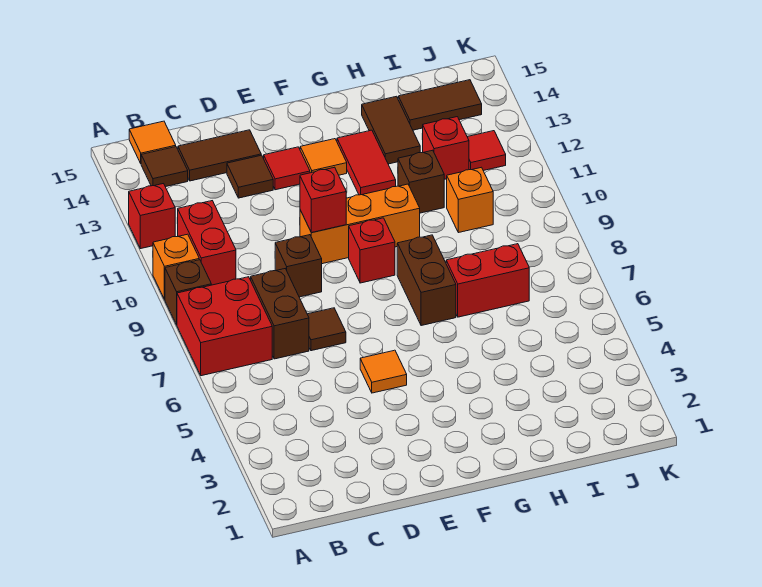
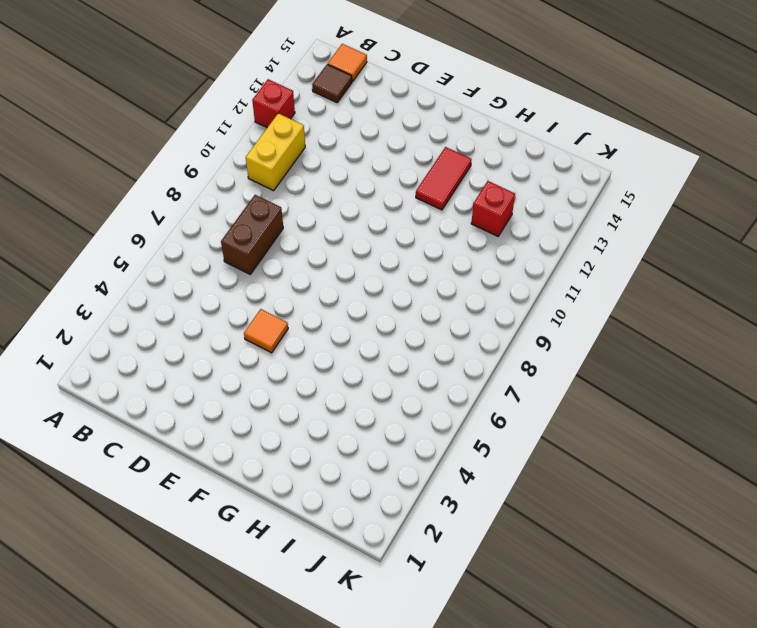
yellow brick B10:B11 level 1 -> red brick B10:B11 level 1
none -> red brick A7:B8 level 1
none -> brown brick A9 level 1
none -> orange brick A10 level 1

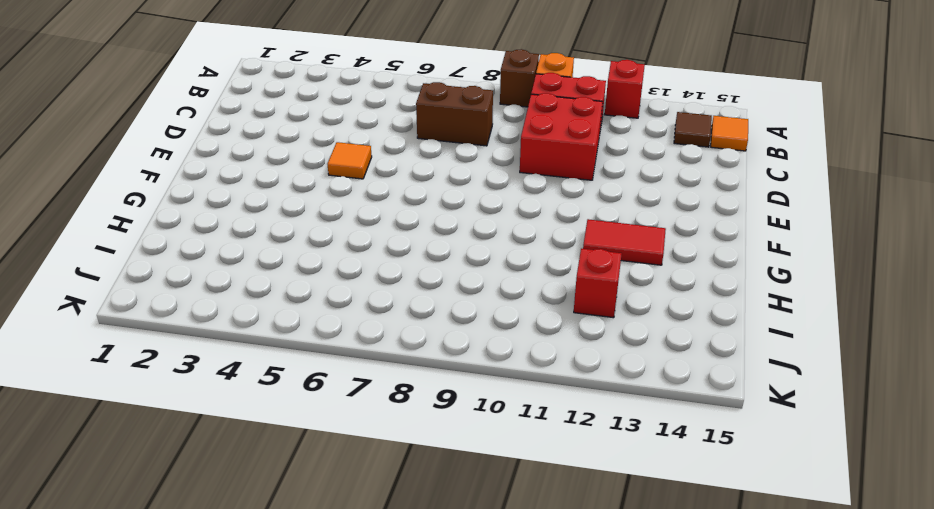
red brick C10:D11 level 1 -> red brick A7:B8 level 1
none -> brown tile C14:D14 level 1
none -> brown tile D7 level 1
none -> brown brick D9 level 1

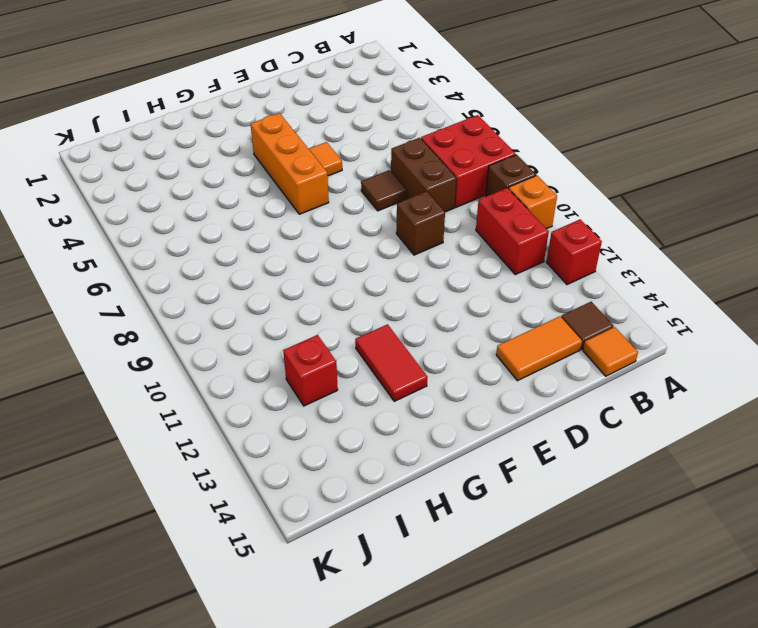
orange tile C14:D14 level 1 -> brown tile C14:D14 level 1
orange brick F4:F6 level 1 -> orange brick E10:G10 level 1
none -> brown tile D13 level 1
none -> red tile E13 level 1
none -> red brick F9 level 1

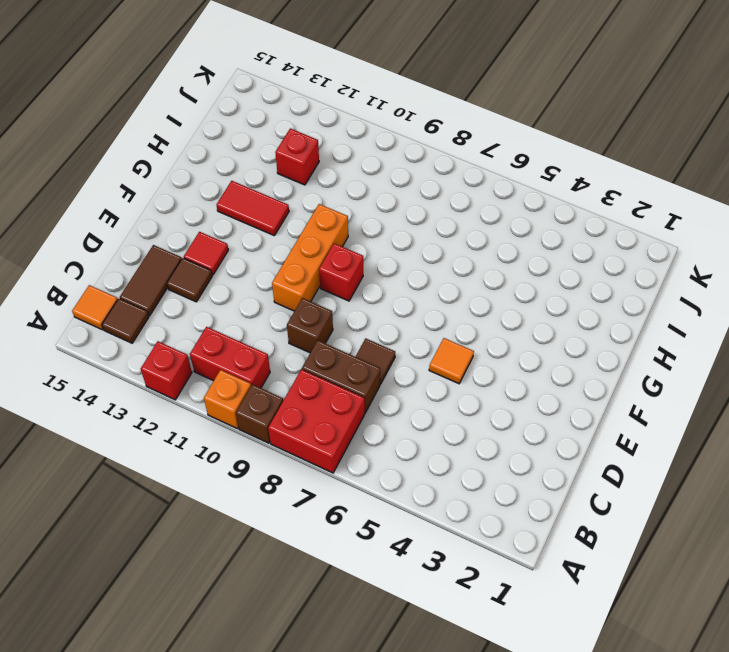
none -> orange tile F13 level 1
none -> brown brick G7:G8 level 1
none -> red brick H7:I7 level 1

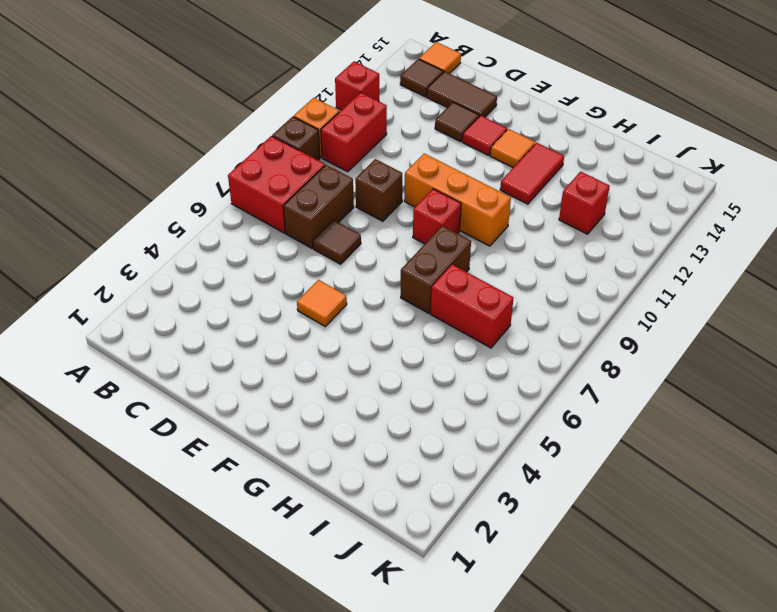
none -> brown brick H11 level 1
none -> brown tile H13:H14 level 1
none -> orange brick I10 level 1

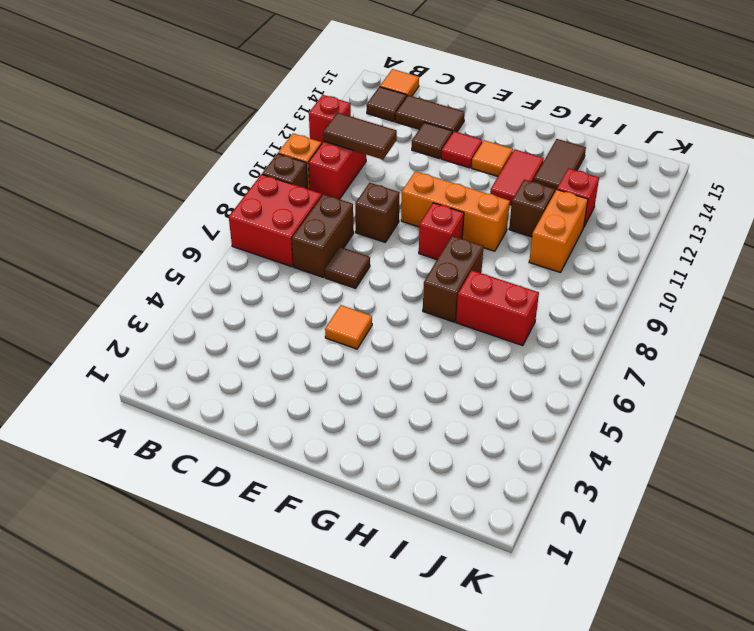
brown tile B11:C11 level 2 -> brown tile I14:J14 level 1
orange brick I10:I11 level 1 -> orange brick I10 level 1
none -> red tile J12 level 1
none -> red brick E10 level 2

